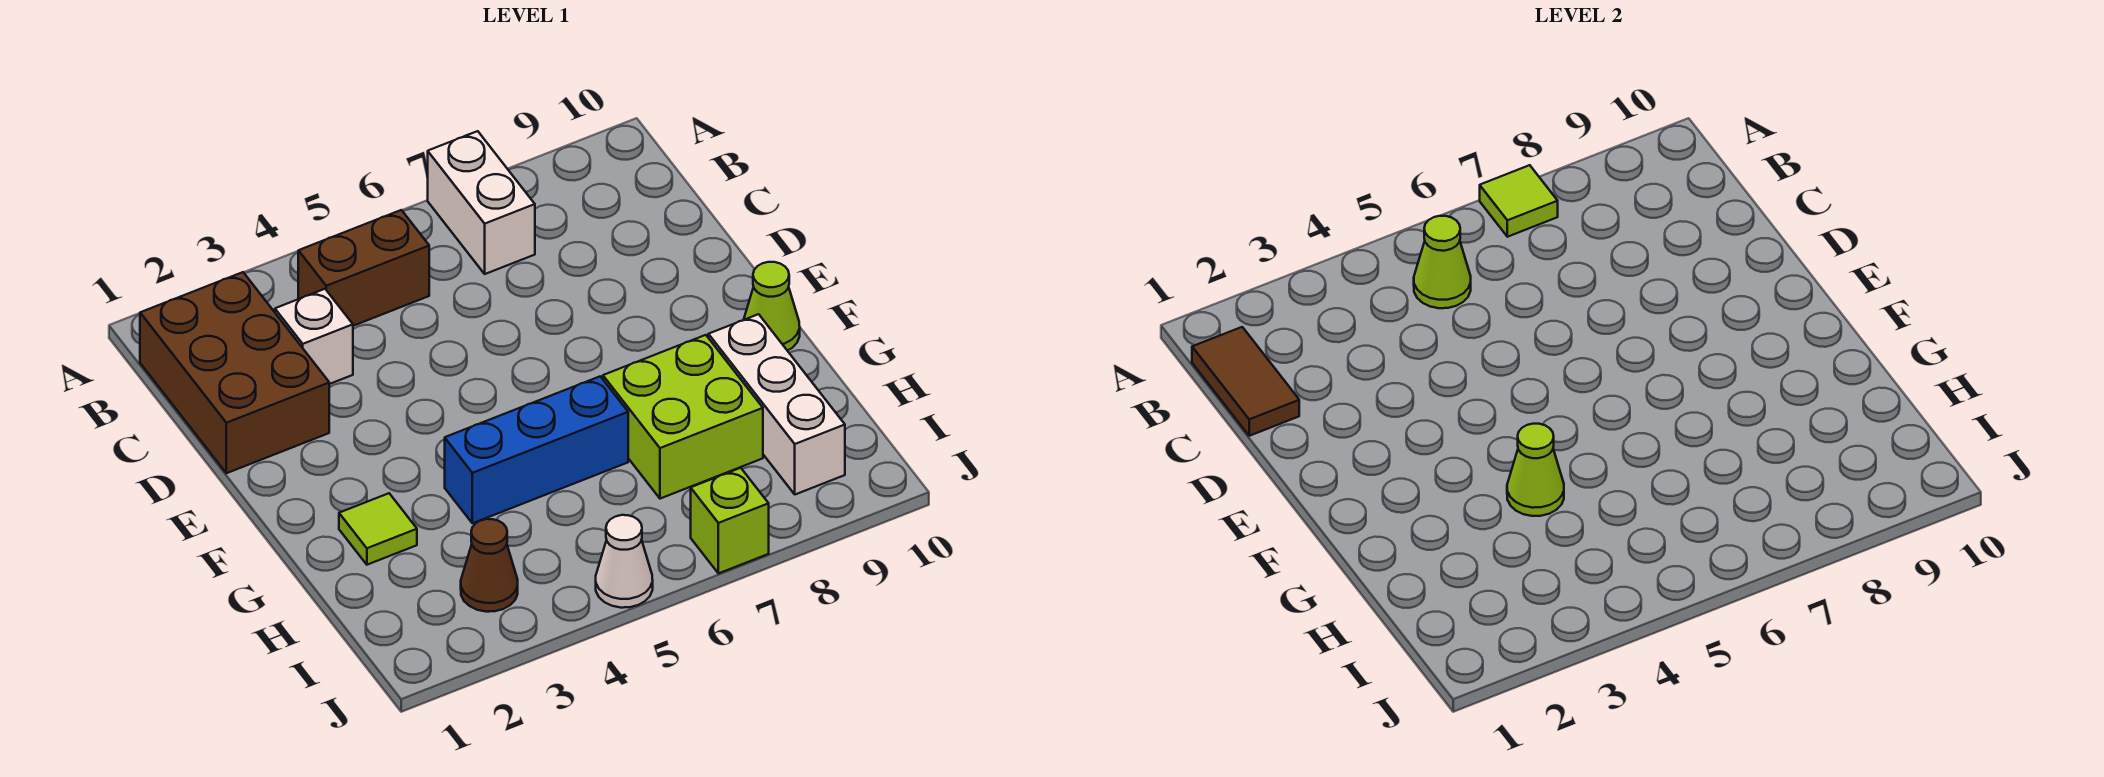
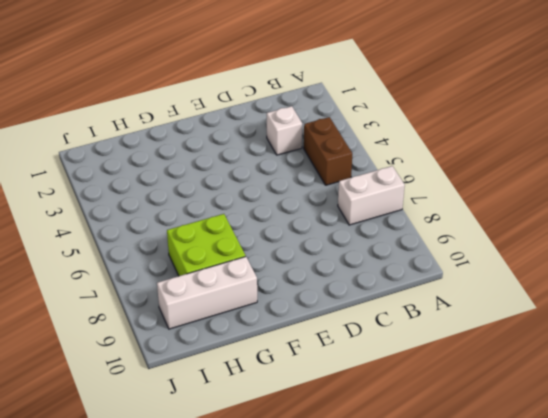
none -> brown brick B1:D2 level 1
none -> lime cone F10 level 1
none -> lime tile G2 level 1

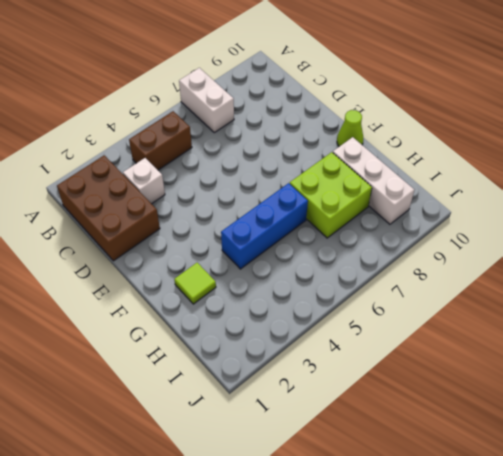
none -> brown cone I3 level 1
none -> white cone J5 level 1
none -> lime brick J7 level 1

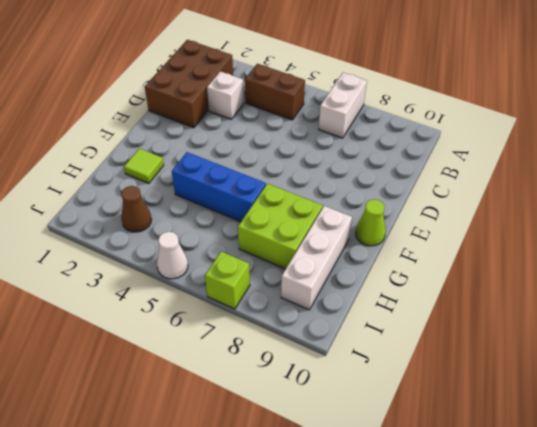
none -> lime tile A7 level 2
none -> brown tile B1:C1 level 2
none -> lime cone B5 level 2

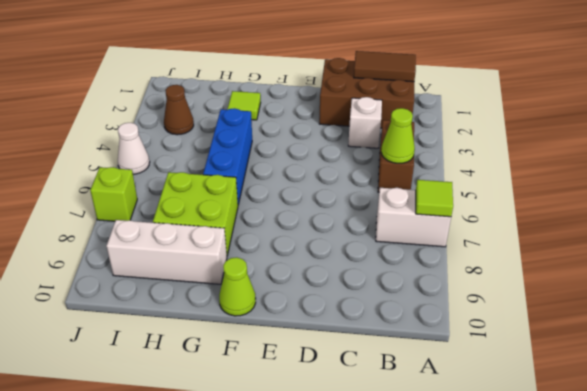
none -> lime cone G4 level 2

